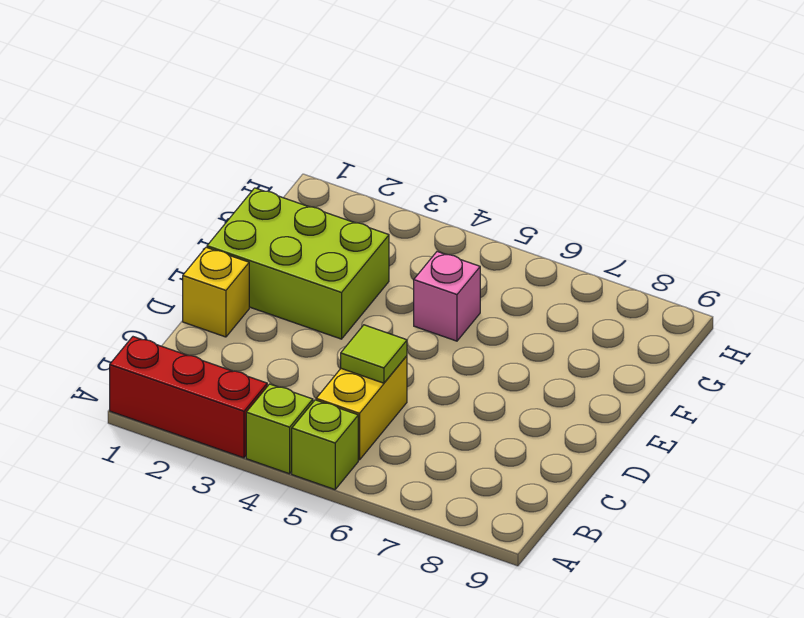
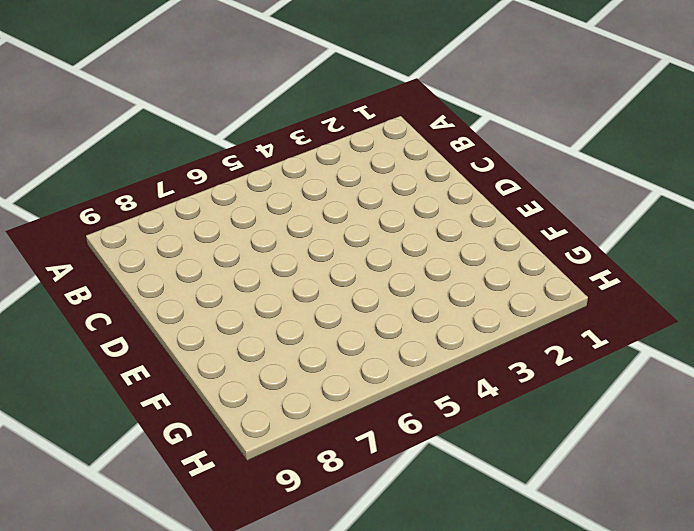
none -> red brick A1:A3 level 1
none -> lime brick A4 level 1

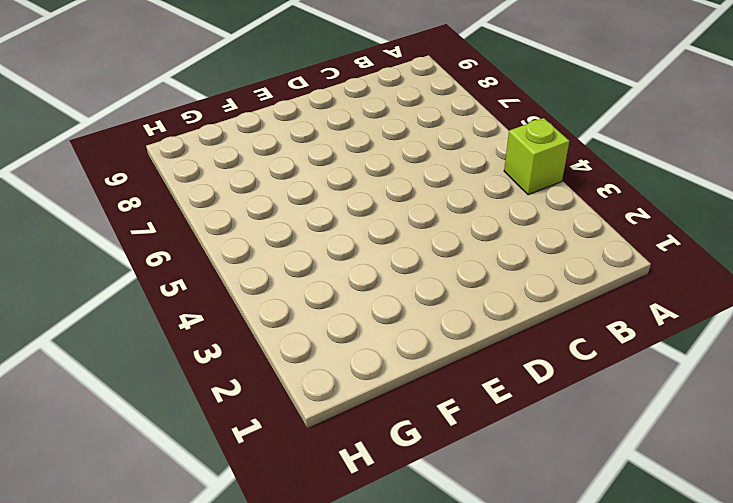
none -> red brick A1:A3 level 1
none -> lime brick A5 level 1

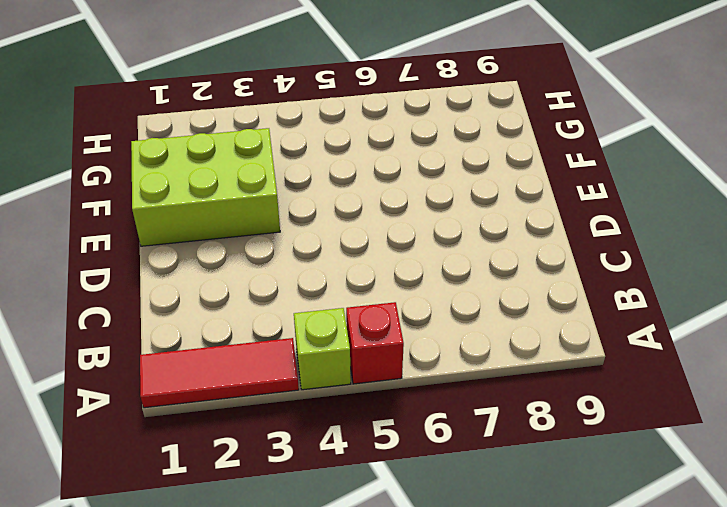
red tile A1:A3 level 1 -> red brick A1:A3 level 1
red brick A5 level 1 -> lime brick A5 level 1
none -> yellow brick B5:C5 level 1
none -> yellow brick D1 level 1

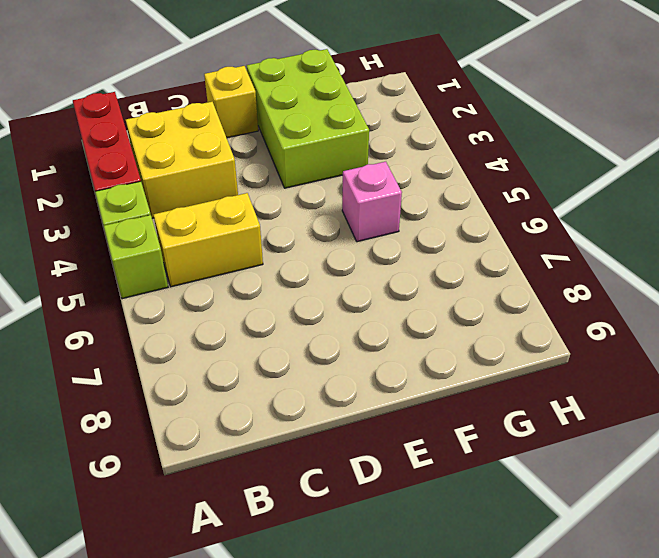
yellow brick B2:C3 level 1 -> none
none -> lime tile C5 level 2

